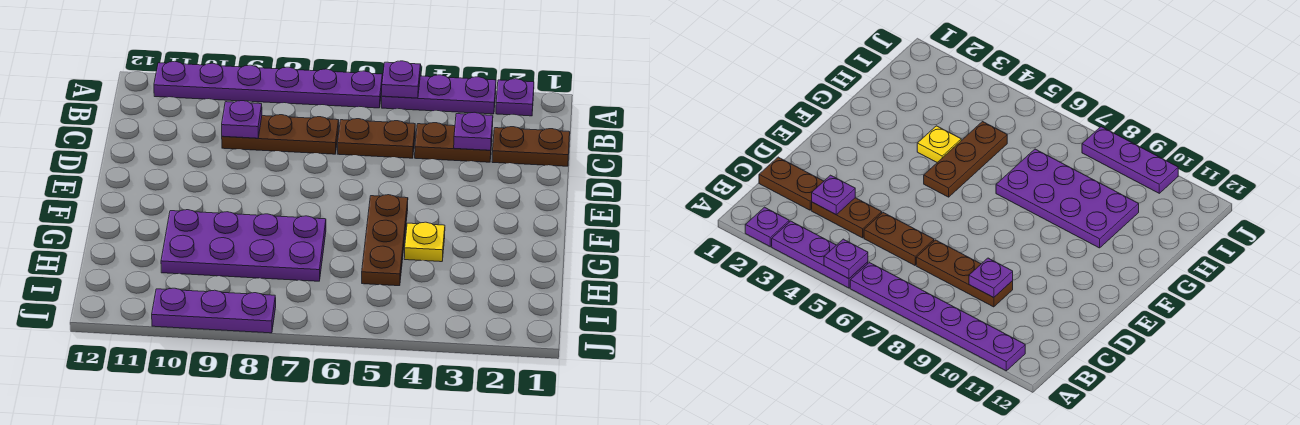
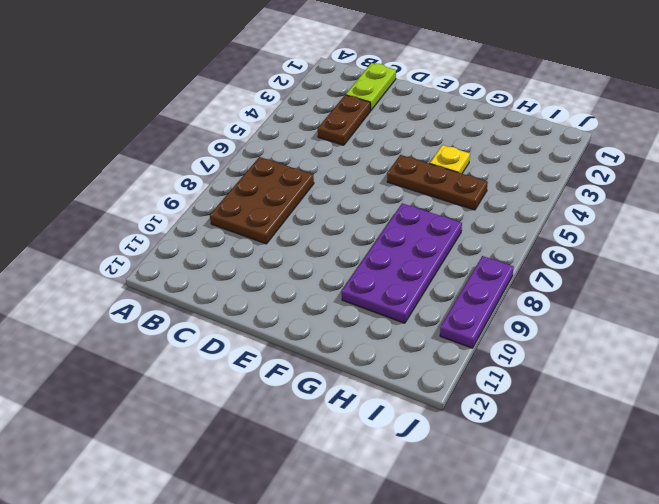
brown plate B7:C9 level 1 -> brown plate C7:C9 level 1
lime plate C1:C2 level 1 -> brown plate C1:C2 level 1
none -> purple plate A2 level 1
none -> purple plate A3:A5 level 1
none -> purple plate A6:A11 level 1

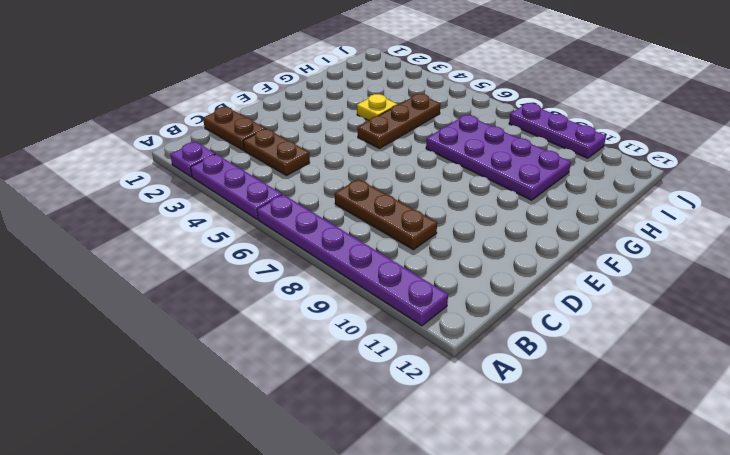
none -> brown plate C5:C6 level 1
none -> purple plate A5 level 2
none -> purple plate C3 level 2

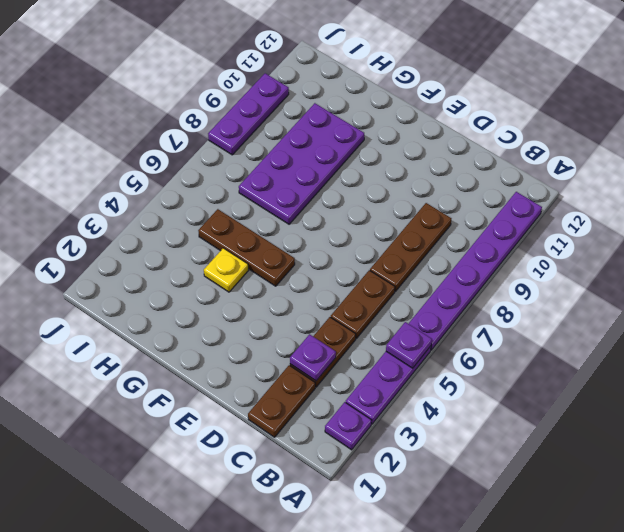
none -> purple plate C9 level 2

